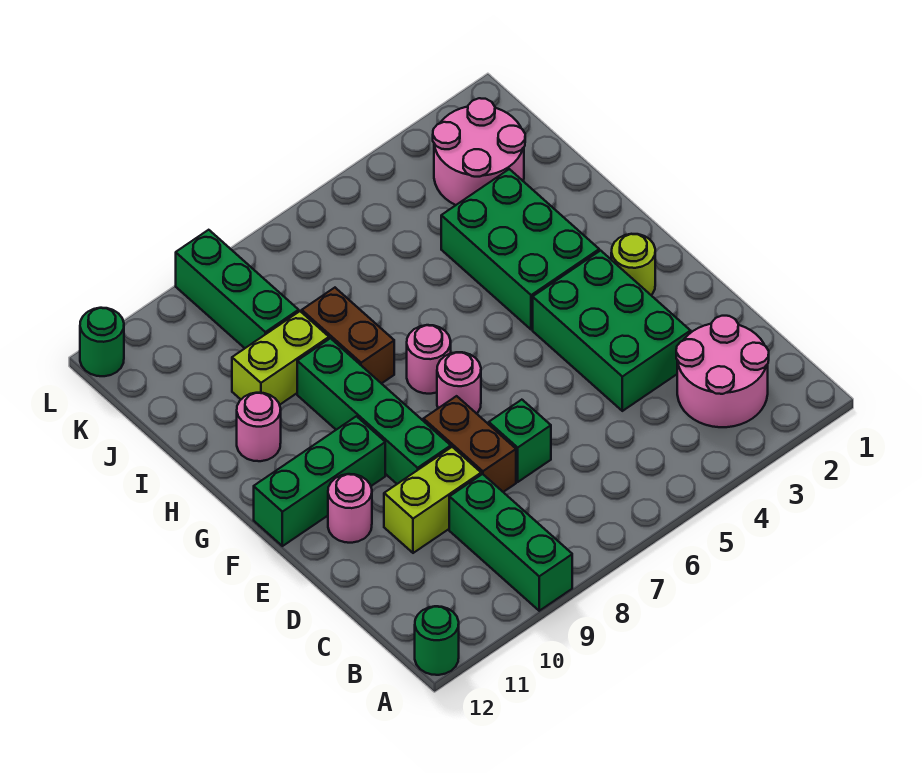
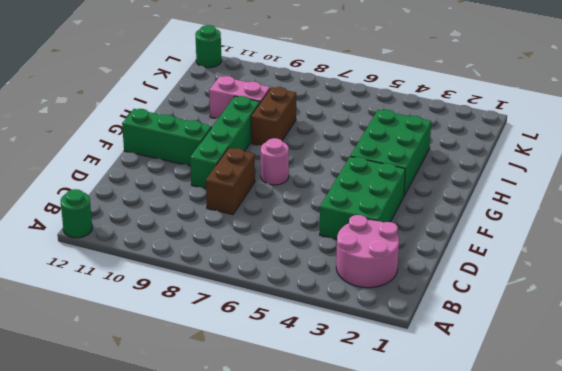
pink brick I9:I10 level 1 -> lime brick I9:I10 level 1
none -> green brick A9:C9 level 1
none -> green brick D7 level 1
none -> lime brick D9:D10 level 1

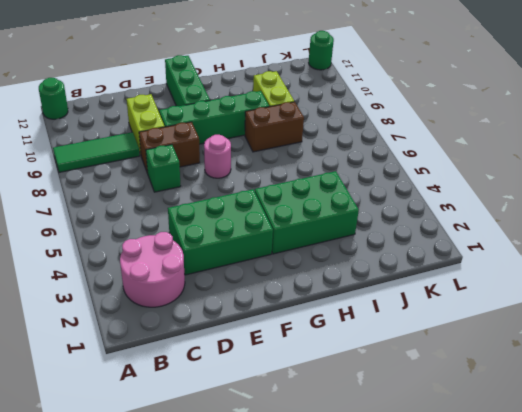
green tile A9:C9 level 1 -> green brick A9:C9 level 1
none -> pink round brick E11 level 1
none -> lime round brick F2 level 1
none -> pink round brick G7 level 1

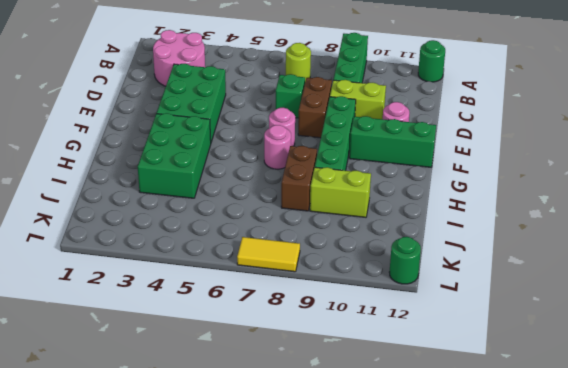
lime round brick B7 level 1 -> lime round brick F2 level 1
yellow tile L7:L8 level 1 -> none
none -> pink round brick H11 level 1
none -> pink round brick J2:K3 level 1
none -> green brick J9:L9 level 1

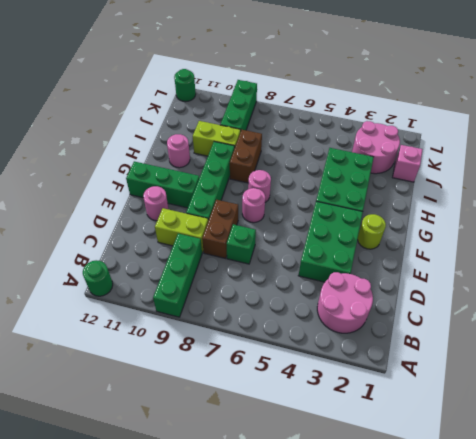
pink brick J1 level 1 -> none

